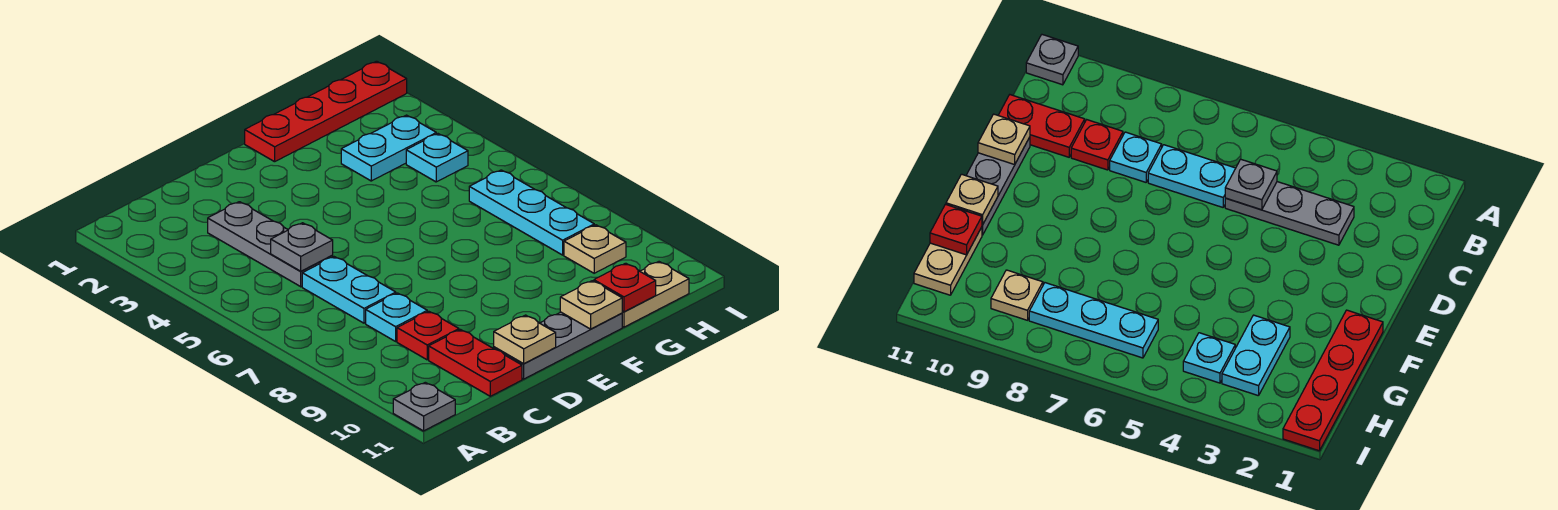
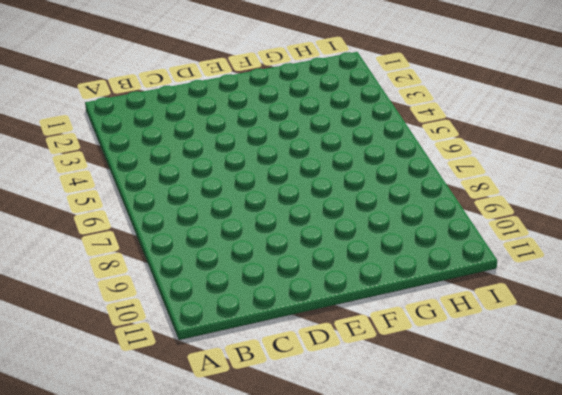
none -> grey plate A11 level 1
none -> grey plate C3:C5 level 1
none -> cyan plate C6:C7 level 1

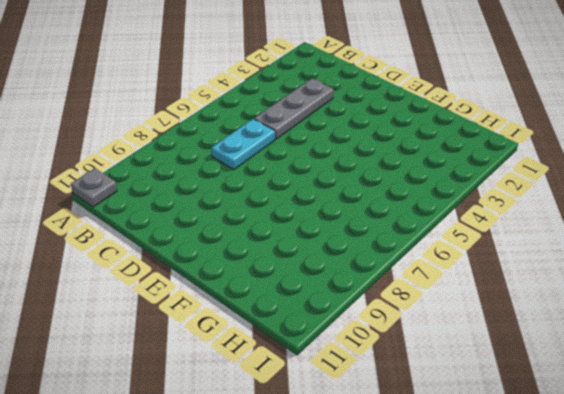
none -> cyan plate C8 level 1
none -> red plate C9 level 1
none -> red plate C10:C11 level 1

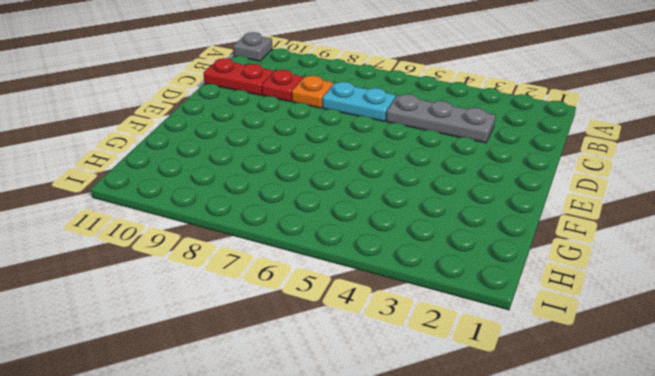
orange plate C8 level 1 -> cyan plate C8 level 1
none -> grey plate D11:F11 level 1
none -> red plate F1:I1 level 1
none -> cyan plate G3:H3 level 1

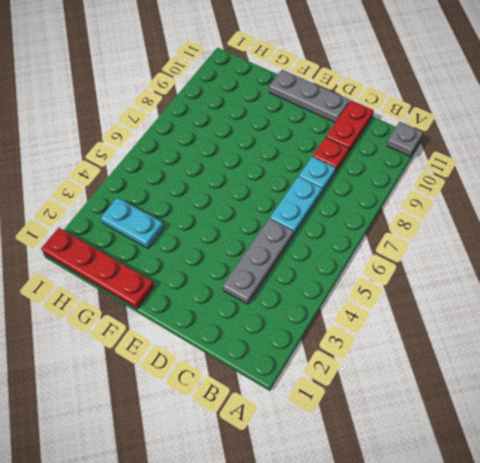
none -> tan plate G11:H11 level 1
none -> cyan plate H4 level 1
none -> cyan plate H6:H8 level 1

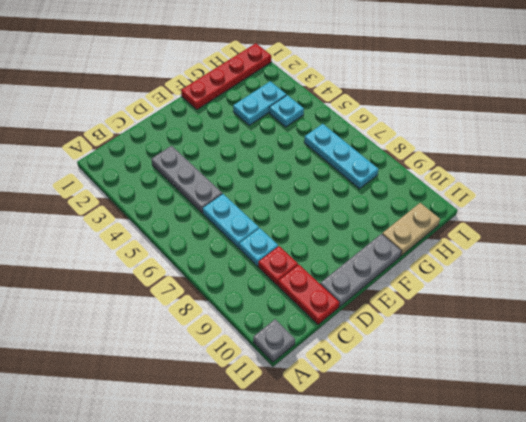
none -> tan plate H9 level 1
none -> grey plate C5 level 2
none -> tan plate D11 level 2

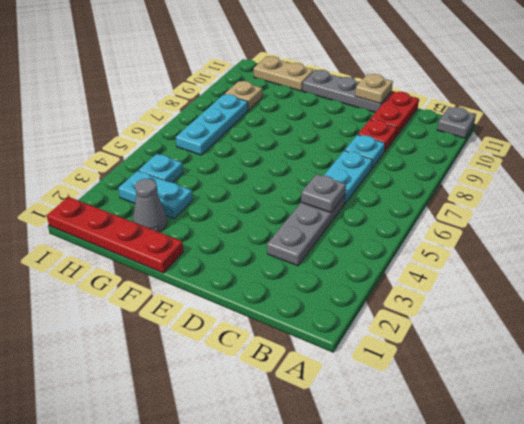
grey cone G2 level 1 -> none
none -> tan plate F11 level 2
none -> red plate G11 level 2

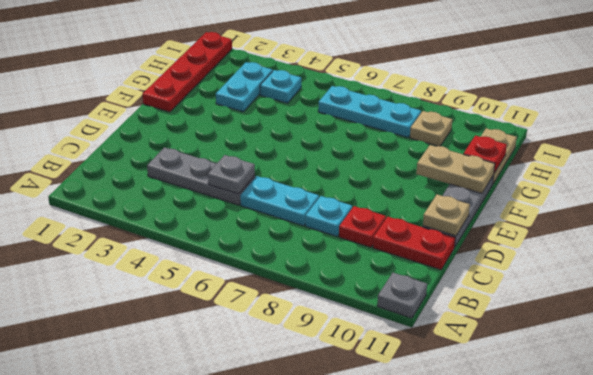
tan plate F10:F11 level 2 -> tan plate F11 level 2

